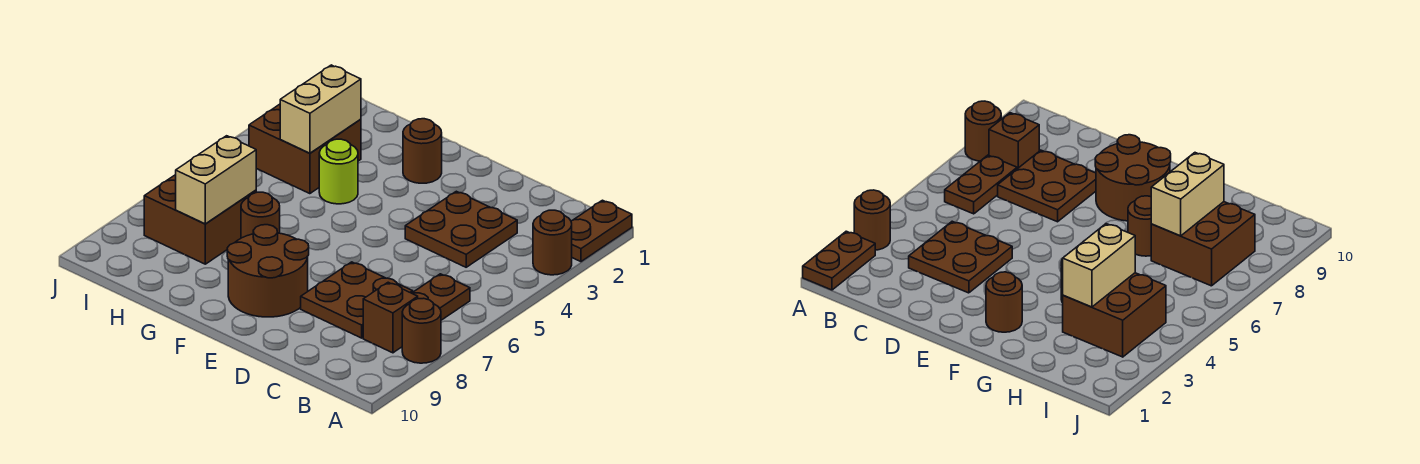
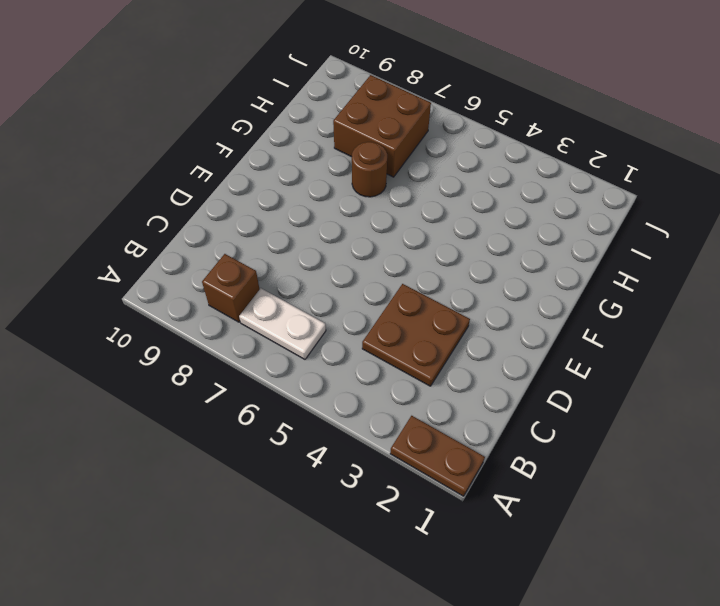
white plate B6:B7 level 1 -> brown plate B6:B7 level 1
none -> brown round brick A3 level 1
none -> brown round brick A8 level 1
none -> brown plate C7:D8 level 1

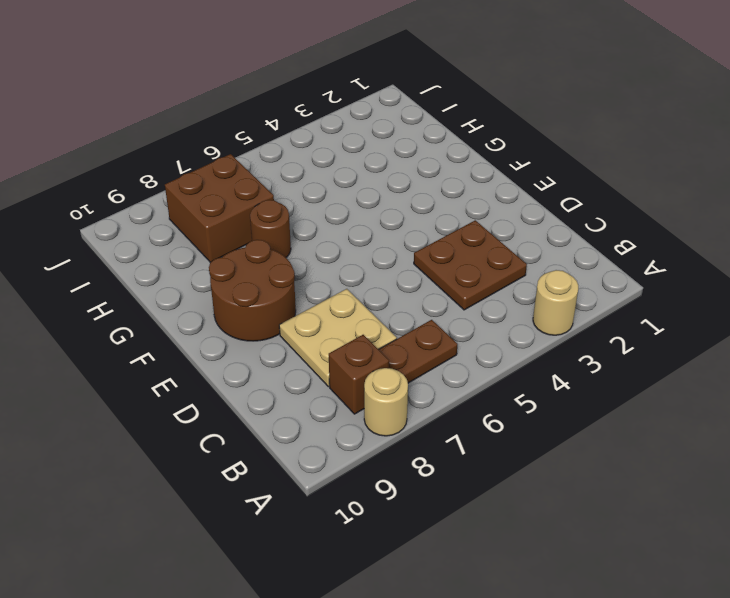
tan round brick A3 level 1 -> brown round brick A3 level 1
tan round brick A8 level 1 -> brown round brick A8 level 1
tan plate C7:D8 level 1 -> brown plate C7:D8 level 1
none -> brown plate A1:A2 level 1
none -> brown round brick F2 level 1
none -> lime round brick G4 level 1

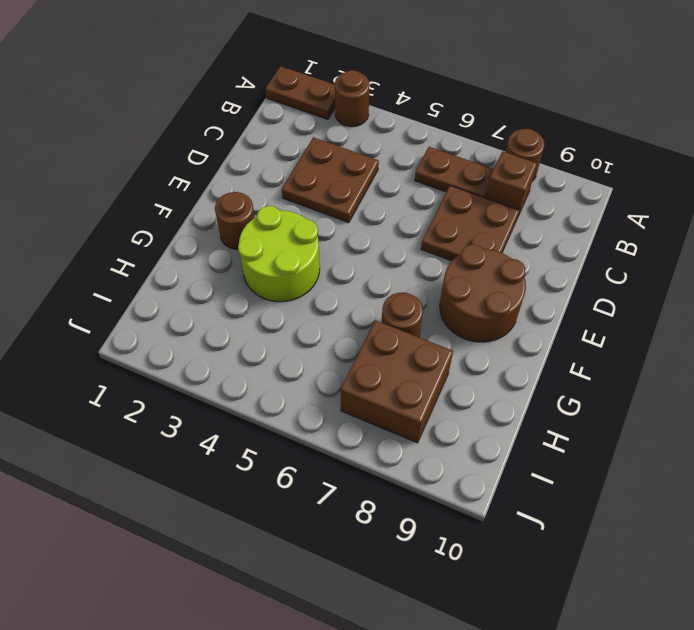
lime round brick F3:G4 level 1 -> lime round brick G4 level 1
none -> brown brick H3:I4 level 1
none -> tan brick H3:H4 level 2
none -> tan brick H7:H8 level 2

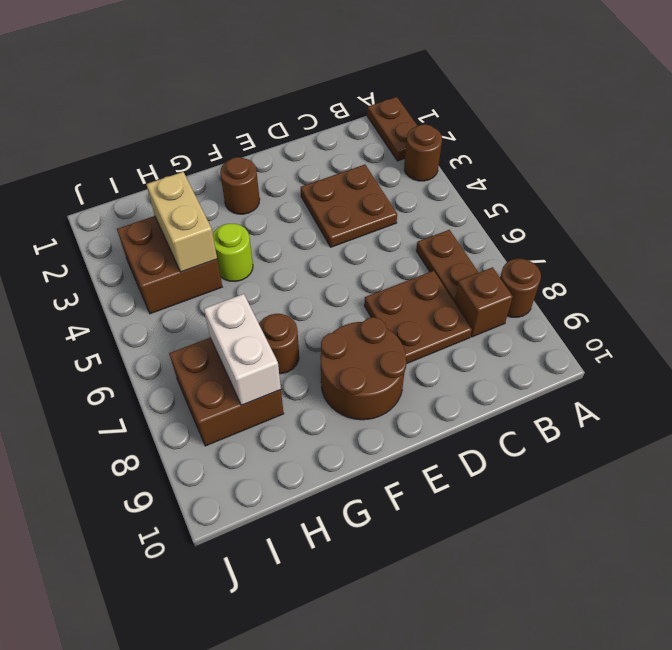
white brick H7:H8 level 2 -> tan brick H7:H8 level 2

